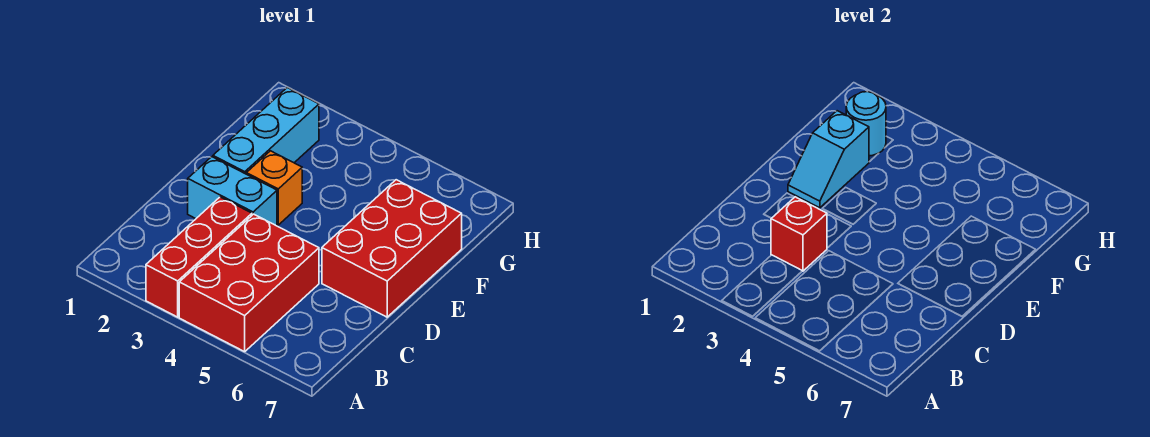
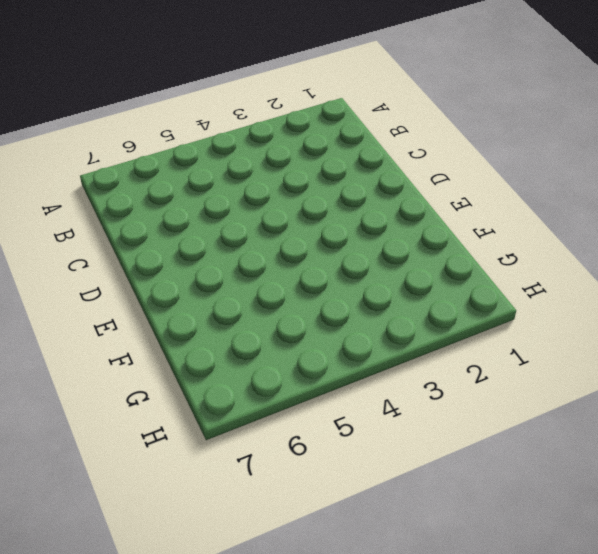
none -> red brick A3:C3 level 1
none -> red brick A4:C5 level 1

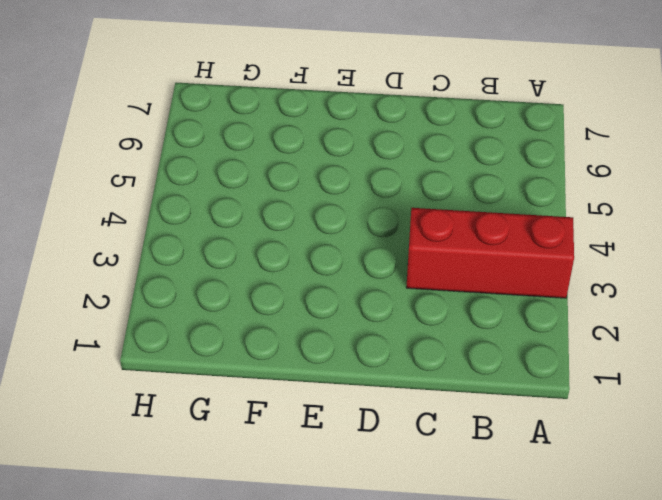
none -> red brick A4:C5 level 1
none -> cyan brick D2:D3 level 1

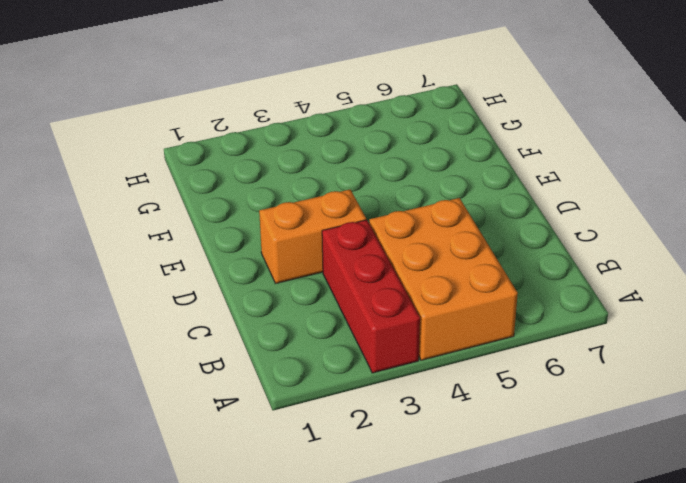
orange brick A4:C5 level 1 -> red brick A4:C5 level 1
orange brick D2:D3 level 1 -> cyan brick D2:D3 level 1
none -> red brick D6:F7 level 1
none -> cyan brick E2:G2 level 1

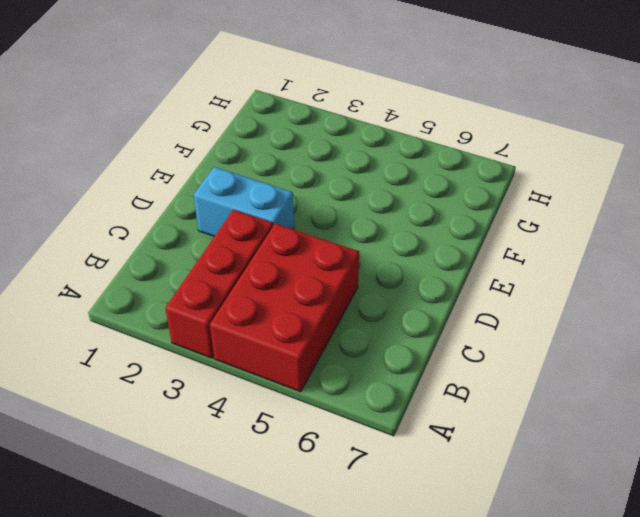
none -> red brick D6:F7 level 1
none -> cyan brick E2:G2 level 1

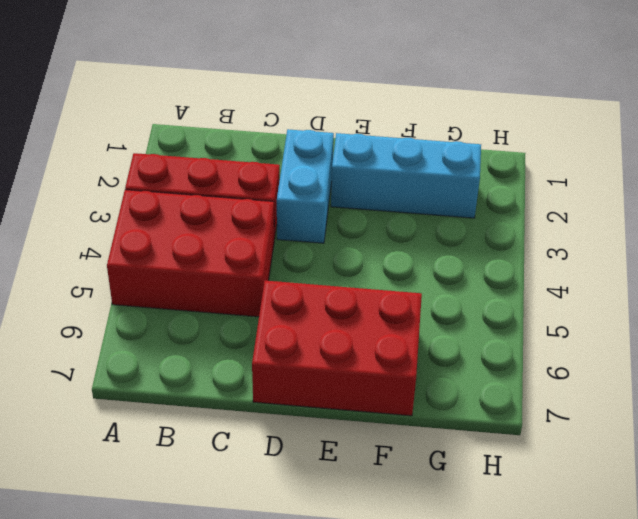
none -> orange brick E3 level 1
none -> red brick C3 level 2

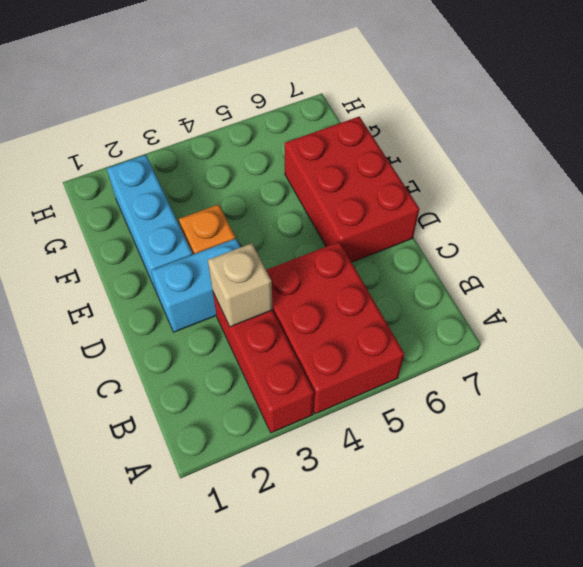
tan brick C3 level 2 -> red brick C3 level 2
none -> cyan slope E2:F2 level 2 top F
none -> cyan round brick G2 level 2

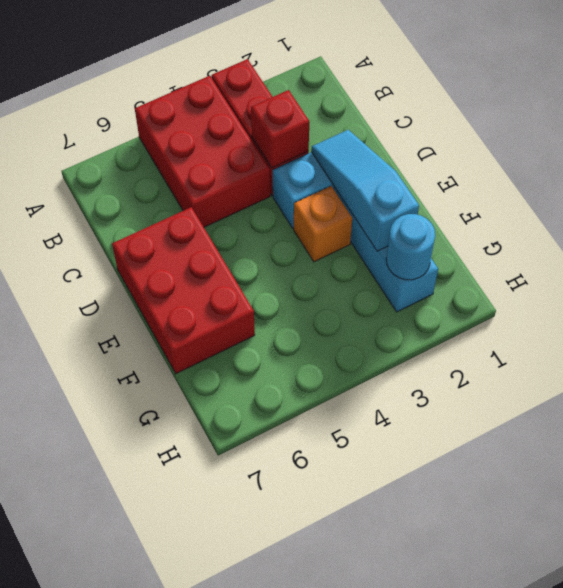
cyan slope D2:F2 level 2 top F -> cyan slope E2:F2 level 2 top F

